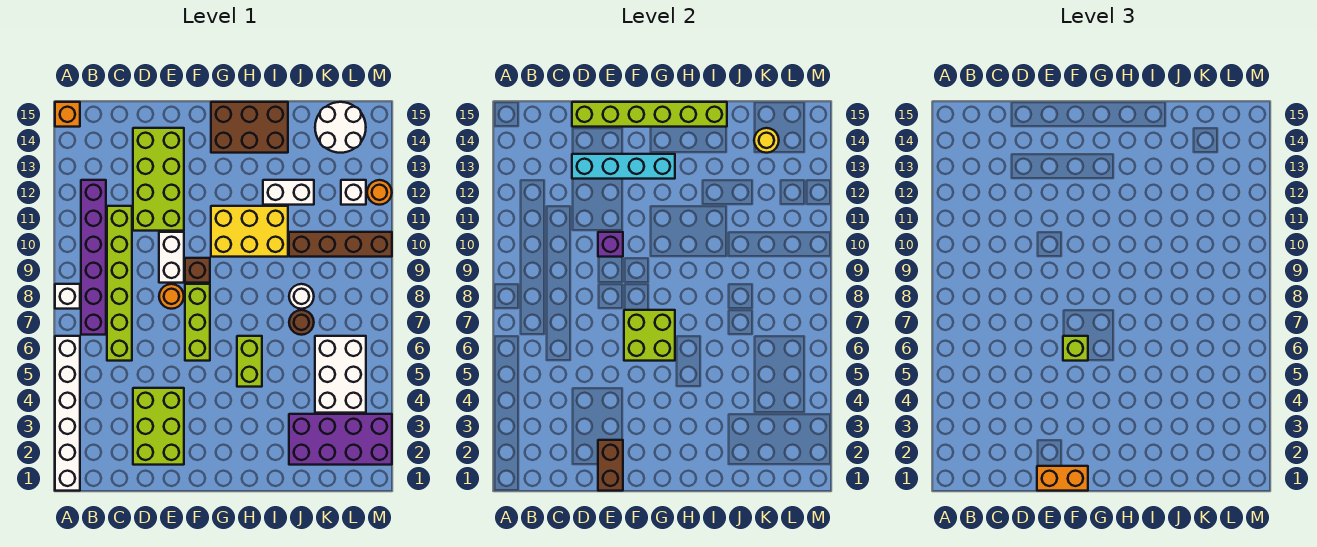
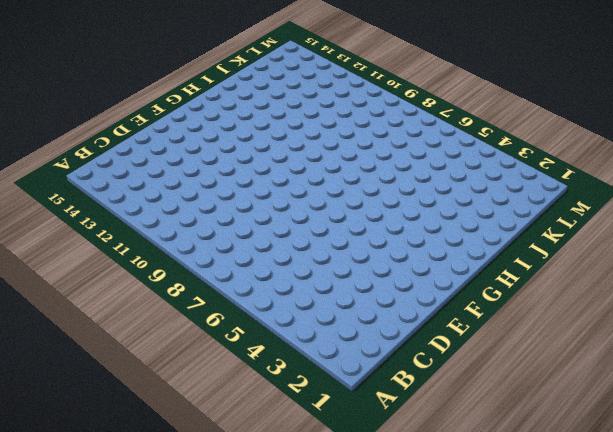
none -> white brick A1:A6 level 1
none -> white brick A8 level 1
none -> orange brick A15 level 1
none -> purple brick B7:B12 level 1

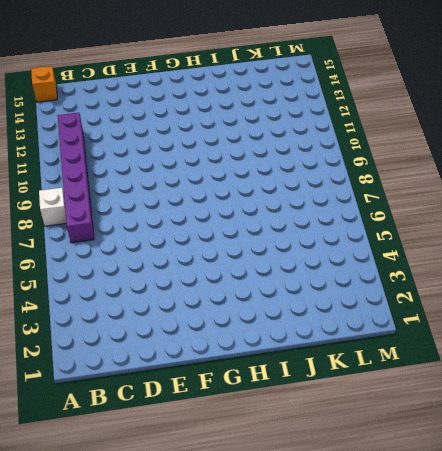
none -> white brick A1:A6 level 1
none -> lime brick C6:C11 level 1
none -> lime brick D2:E4 level 1
none -> lime brick D11:E14 level 1

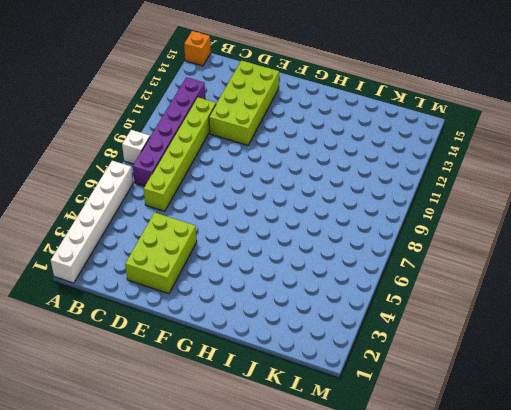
none -> orange round brick E8 level 1
none -> white brick E9:E10 level 1
none -> lime brick F6:F8 level 1
none -> brown brick F9 level 1

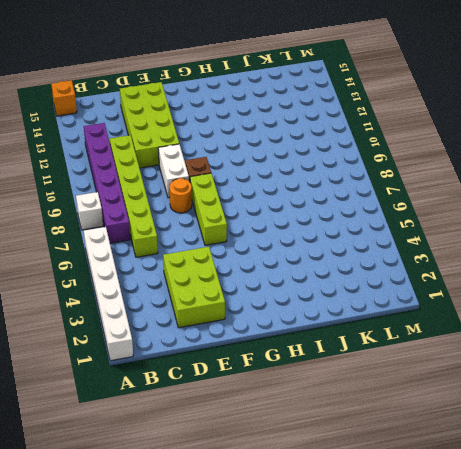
none -> yellow brick G10:I11 level 1
none -> brown brick G14:I15 level 1
none -> lime brick H5:H6 level 1
none -> white brick I12:J12 level 1

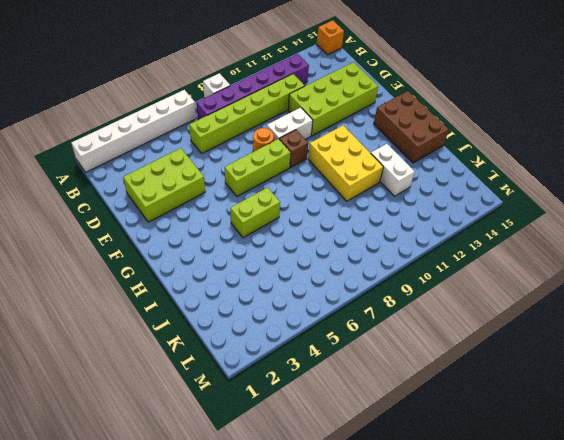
none -> purple brick J2:M3 level 1
none -> brown round brick J7 level 1
none -> white round brick J8 level 1
none -> brown brick J10:M10 level 1

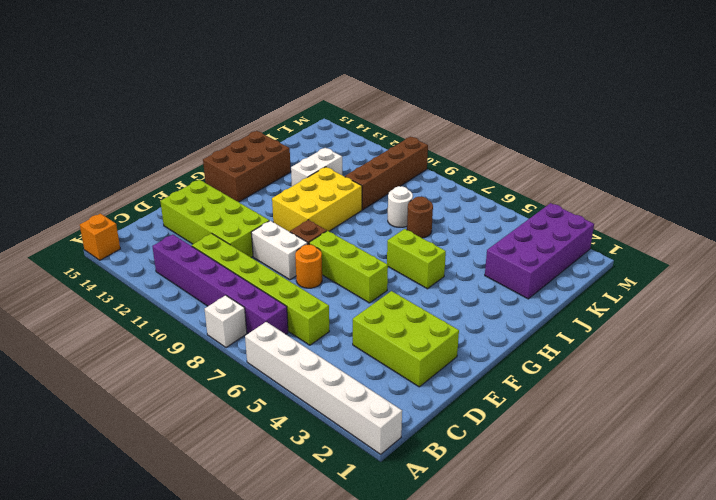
none -> white brick K4:L6 level 1
none -> white round brick K14:L15 level 1
none -> white brick L12 level 1
none -> orange round brick M12 level 1

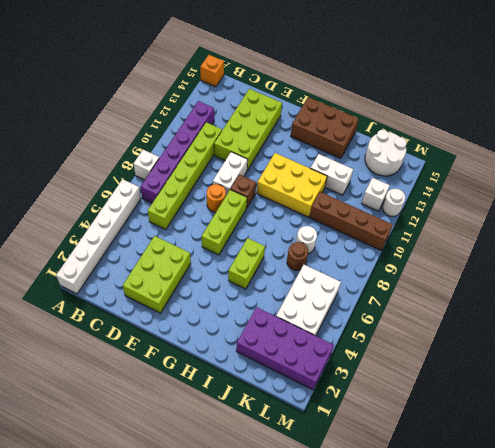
white round brick M12 level 1 -> orange round brick M12 level 1
none -> cyan brick D13:G13 level 2
none -> lime brick D15:I15 level 2
none -> brown brick E1:E2 level 2
none -> purple brick E10 level 2

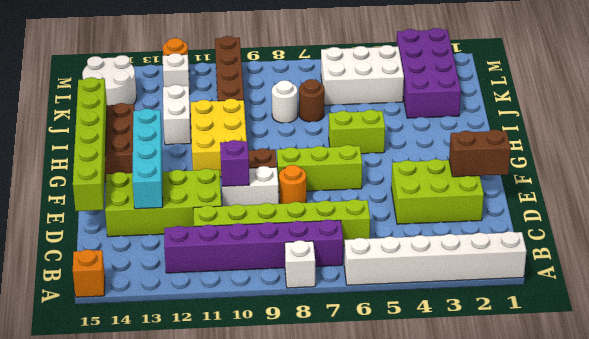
none -> lime brick F6:G7 level 2
none -> yellow round brick K14 level 2
none -> orange brick E1:F1 level 3
none -> lime brick F6 level 3

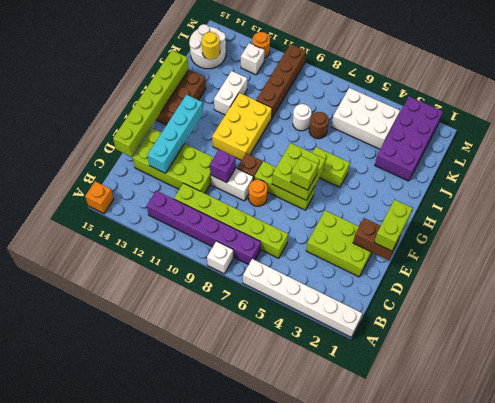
lime brick E1:F1 level 3 -> orange brick E1:F1 level 3

